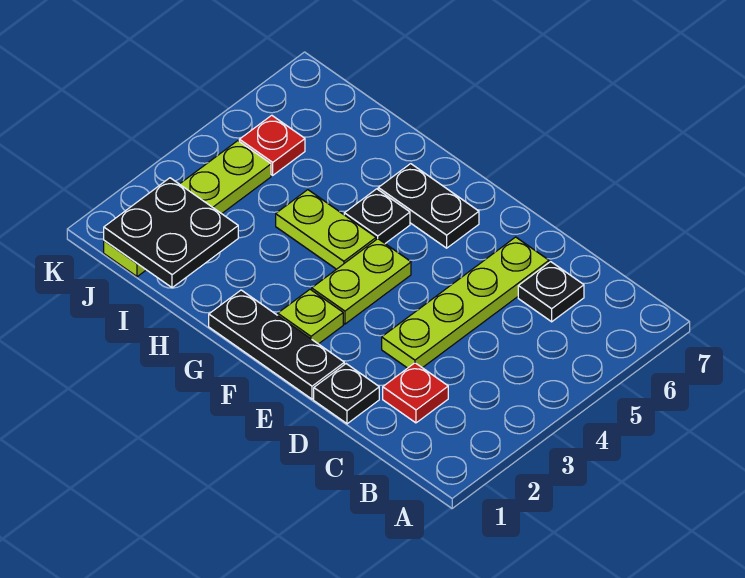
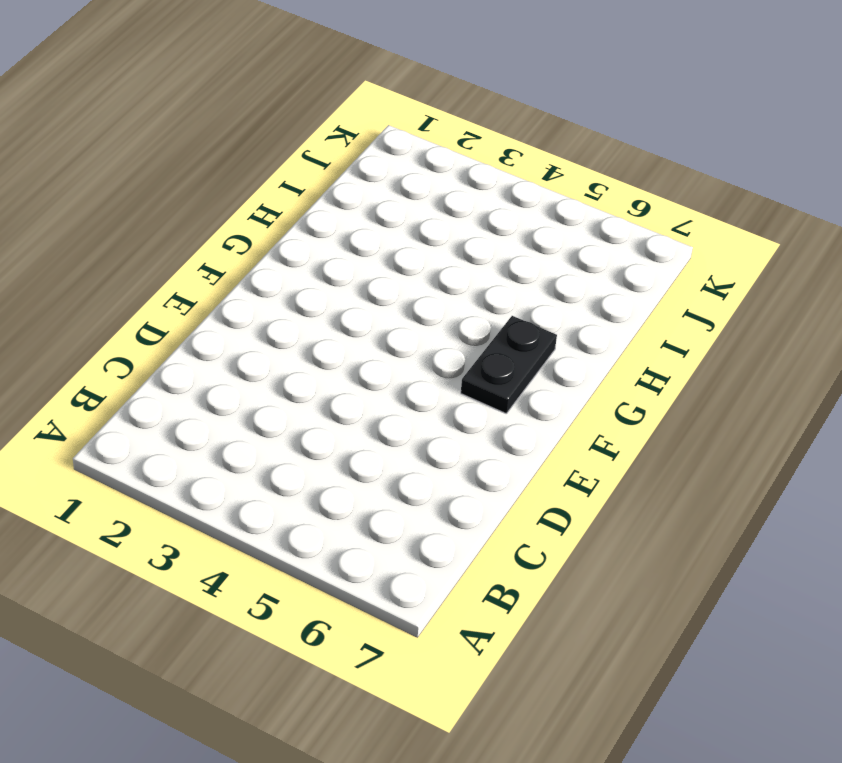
none -> red plate C2 level 1
none -> black plate C6 level 1
none -> black plate D1 level 1

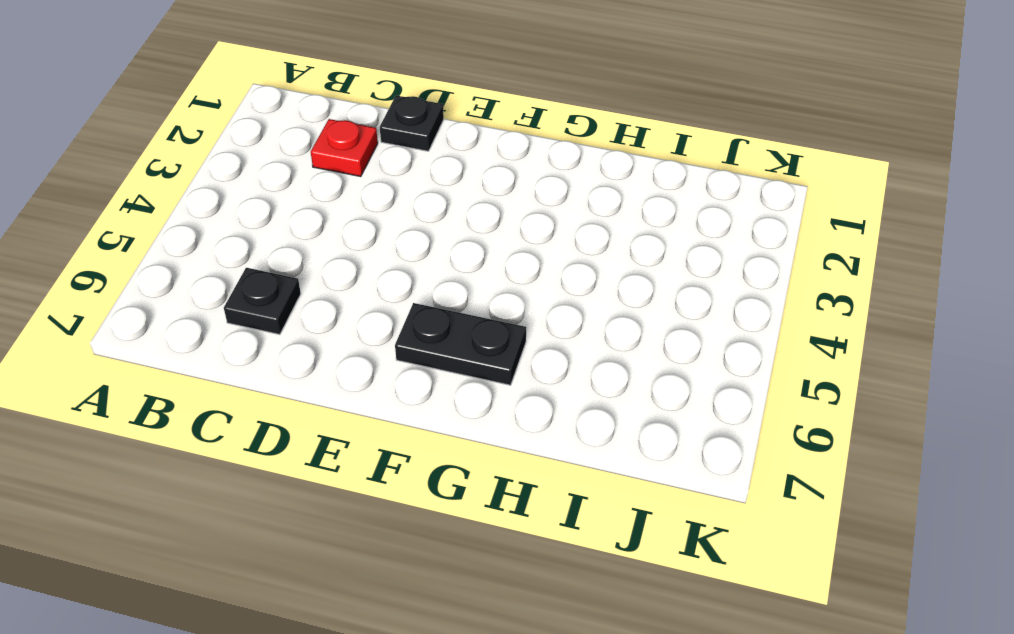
none -> lime plate D3:D6 level 1
none -> black plate E1:G1 level 1
none -> lime plate F2 level 1

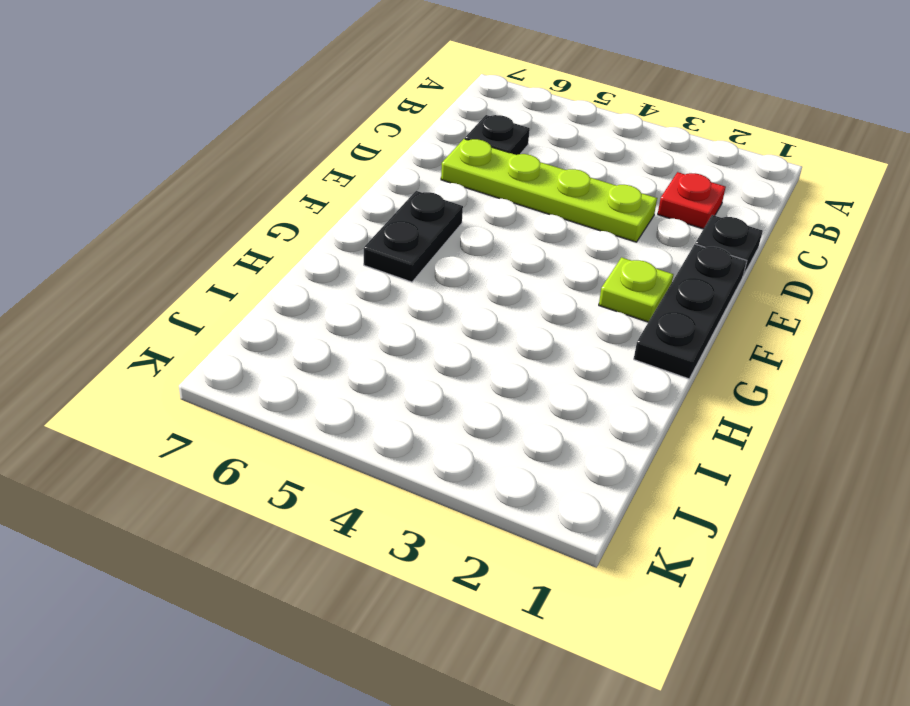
none -> lime plate F3:F4 level 1
none -> lime plate G4:H4 level 1
none -> black plate G5 level 1

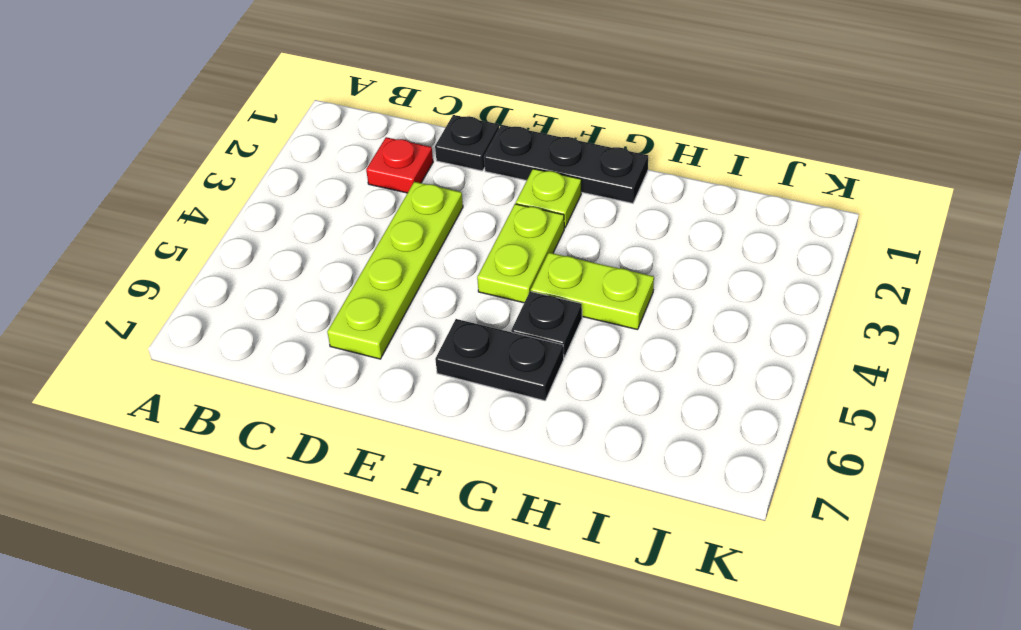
none -> black plate C6 level 1
none -> lime plate J1:J4 level 1
none -> red plate J5 level 1

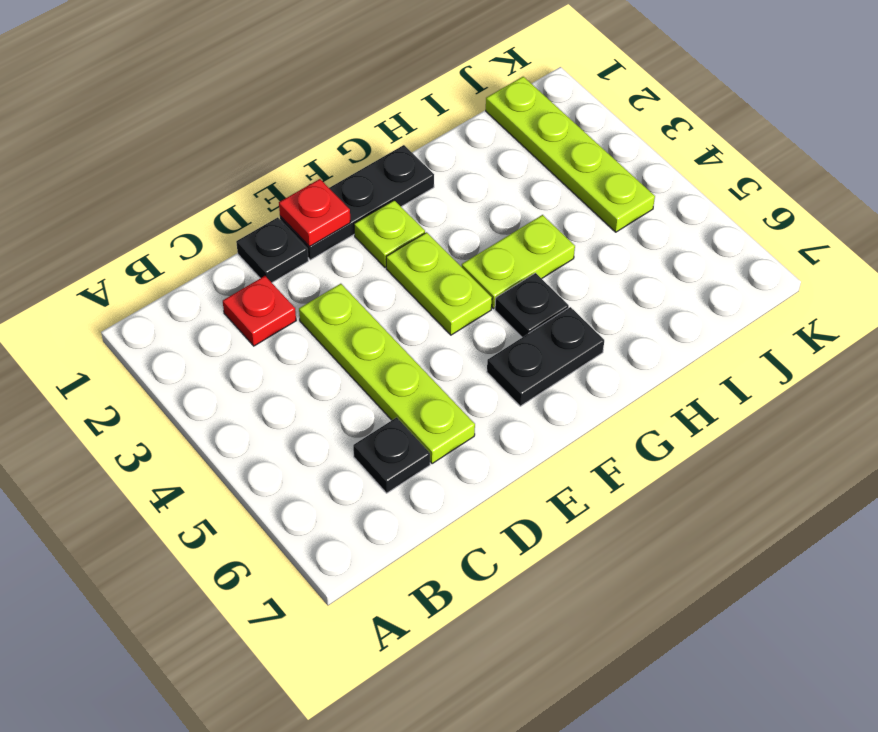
red plate E1 level 2 -> red plate J5 level 1
none -> black plate I1:J2 level 2

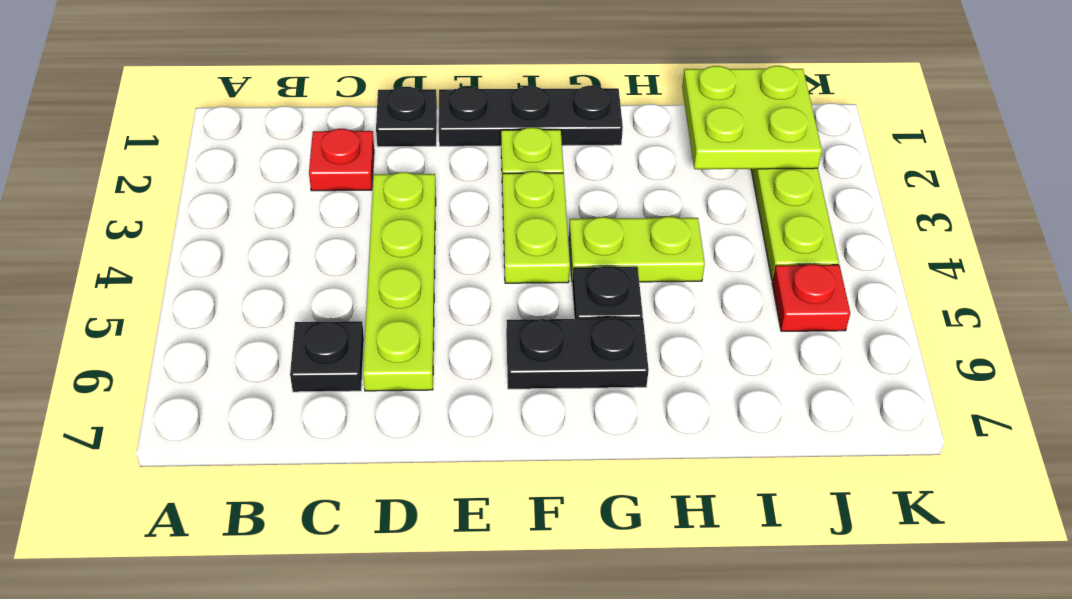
lime plate I1:J2 level 2 -> black plate I1:J2 level 2

